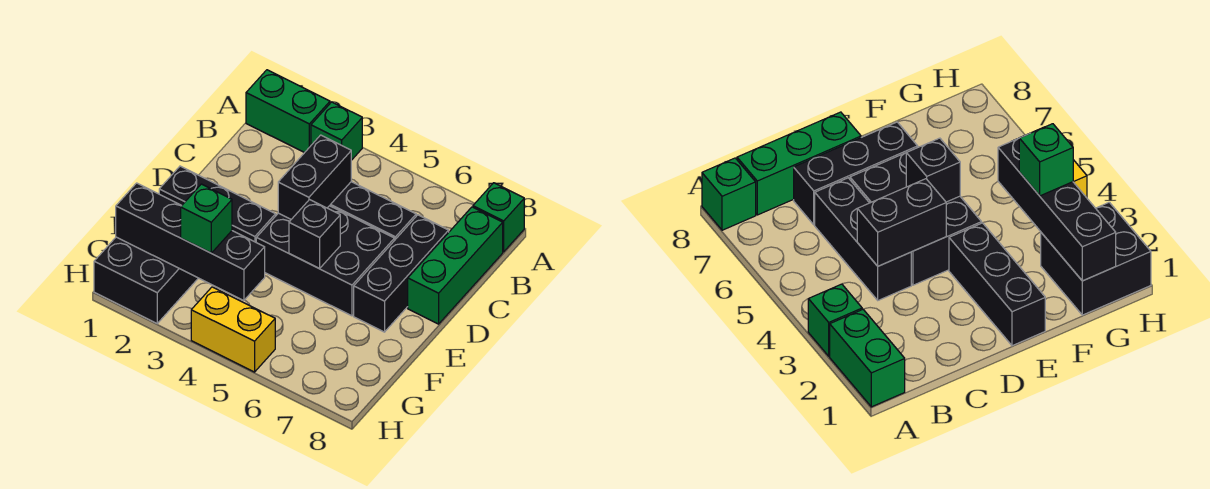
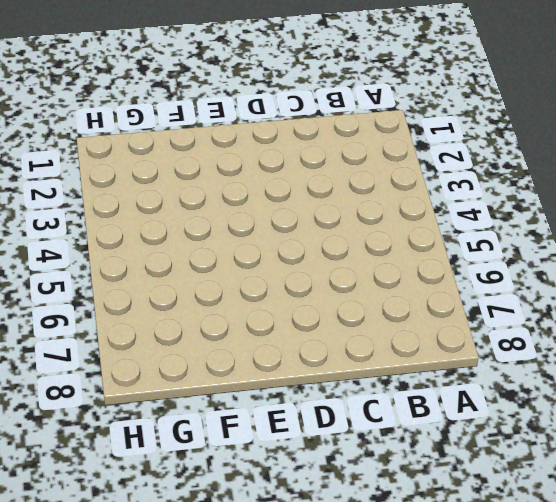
none -> green brick A1:A2 level 1
none -> green brick A3 level 1
none -> green brick A8 level 1

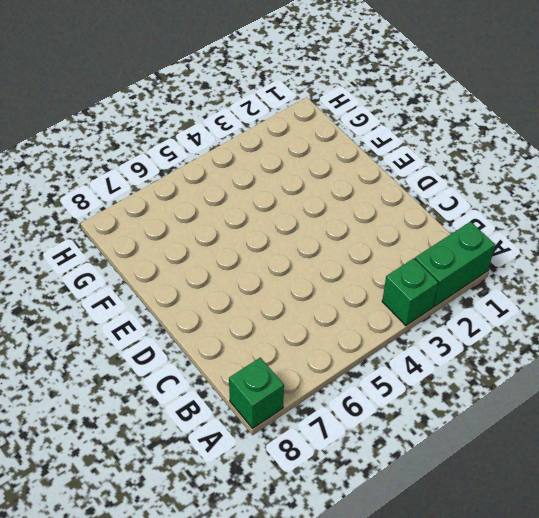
none -> green brick B8:D8 level 1
none -> black brick C4:C6 level 1
none -> black brick C7:E7 level 1

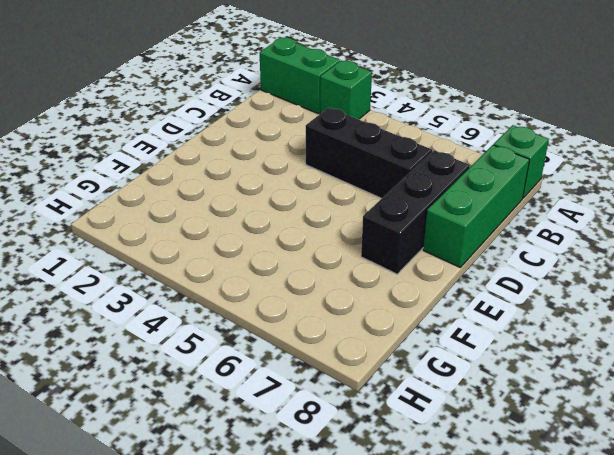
none -> black brick D4:E6 level 1
none -> black brick E1:E3 level 1
none -> black brick G1:H2 level 1

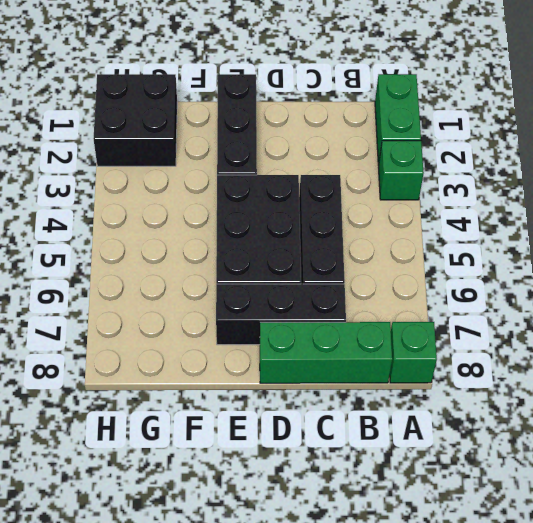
none -> yellow brick H4:H5 level 1
none -> black brick C4:D4 level 2
none -> black brick E5 level 2

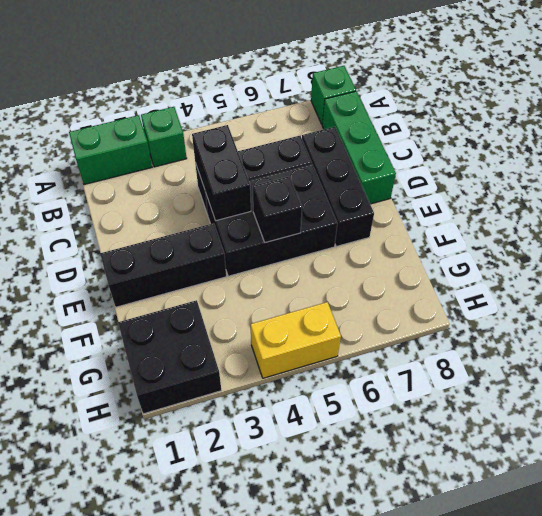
none -> black brick G1:G4 level 2
none -> green brick G3 level 3

